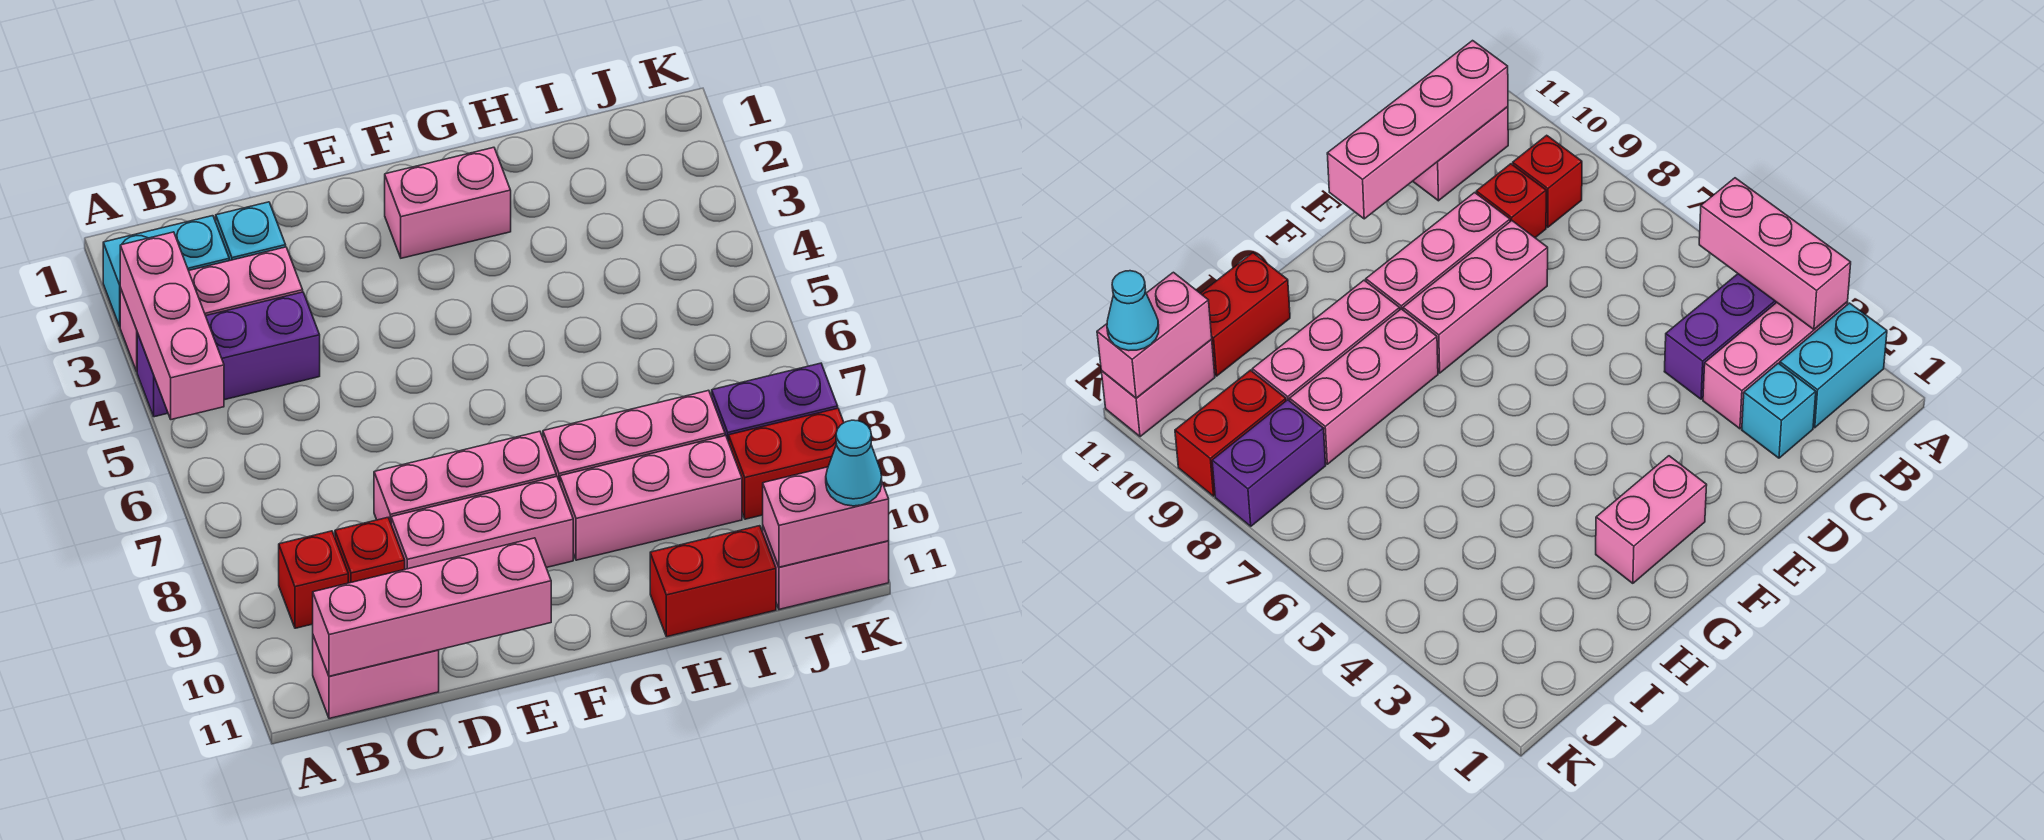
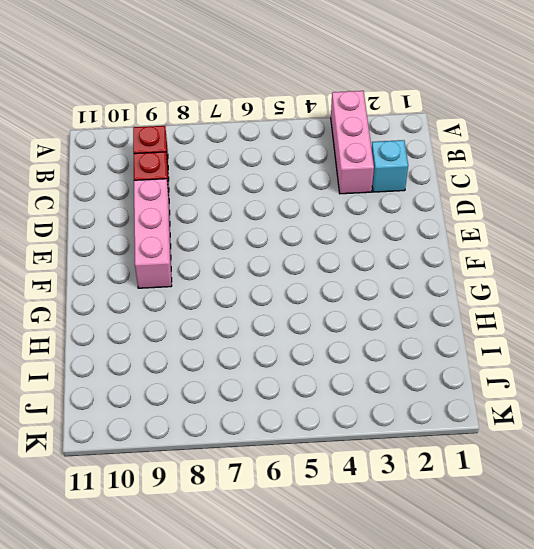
none -> cyan brick A2:B2 level 1
none -> purple brick A4:C4 level 1
none -> pink brick B11:C11 level 1

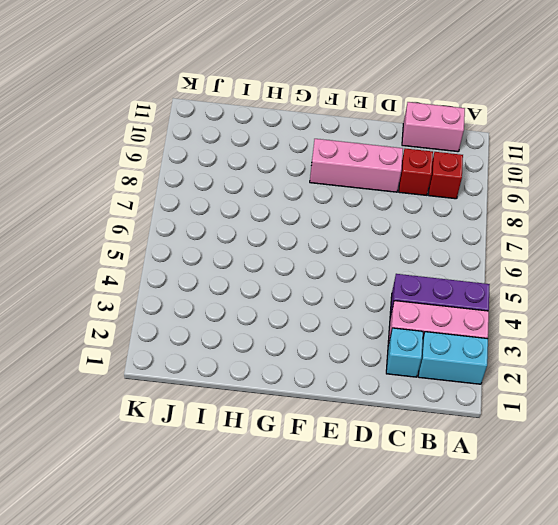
none -> pink brick D8:F8 level 1
none -> pink brick F2:G2 level 1
none -> pink brick G8:I8 level 1

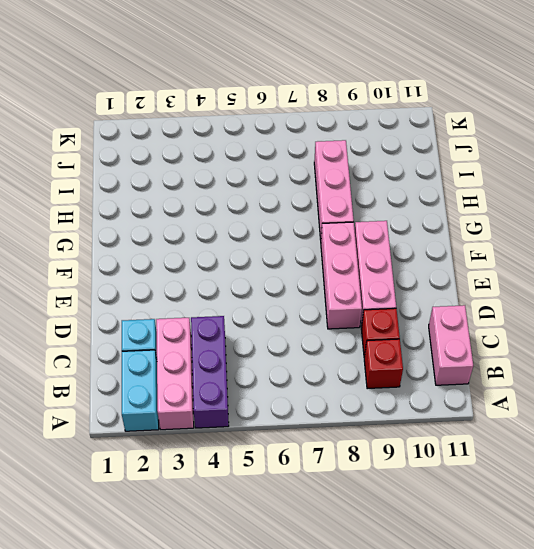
none -> pink brick F2:G2 level 1
none -> pink brick G9:I9 level 1
none -> red brick H11:I11 level 1

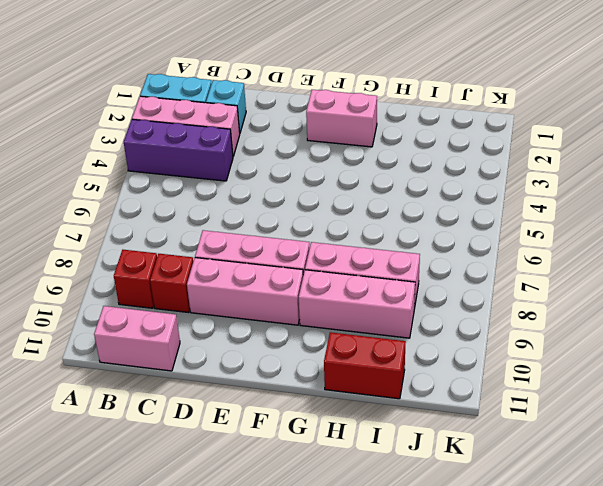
none -> purple brick J8:K8 level 1
none -> red brick J9:K9 level 1
none -> pink brick J11:K11 level 1

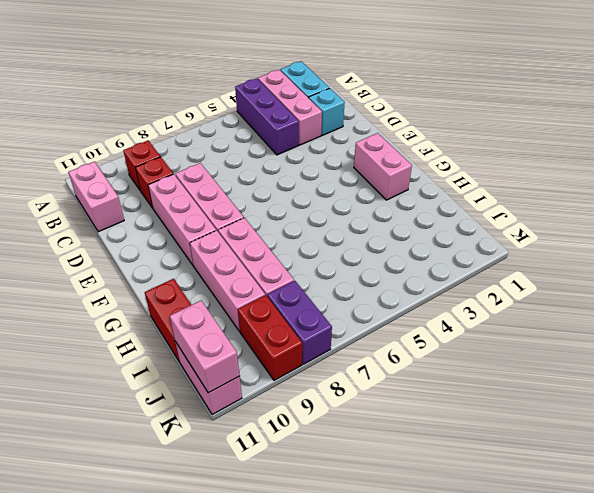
none -> pink brick A3:A5 level 2
none -> pink brick B11:E11 level 2
none -> cyan cone K11 level 3

